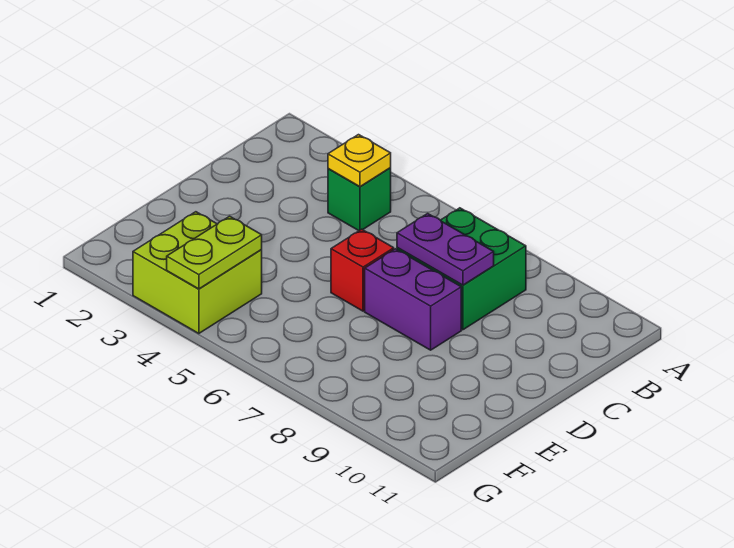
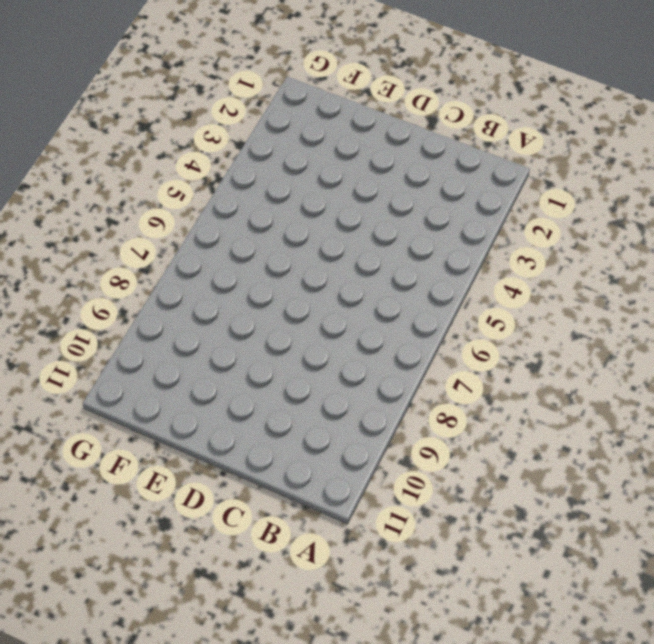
none -> green brick B4 level 1
none -> green brick B7:C8 level 1

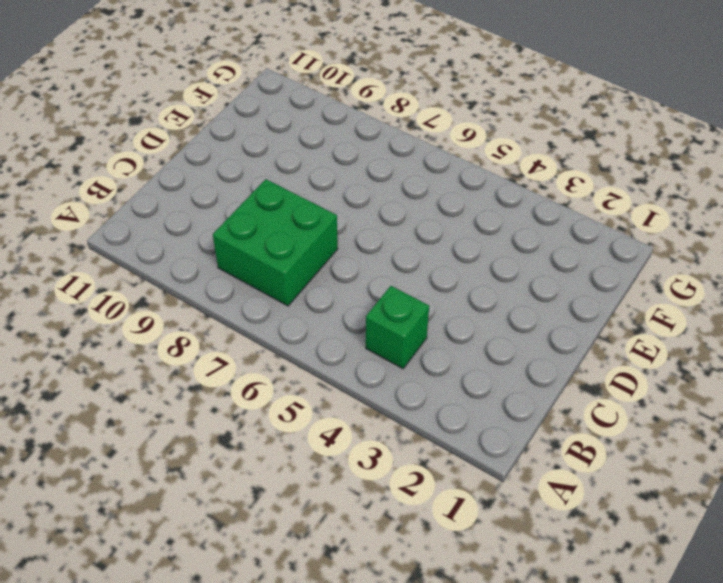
none -> red brick D6 level 1
none -> purple brick D7:D8 level 1

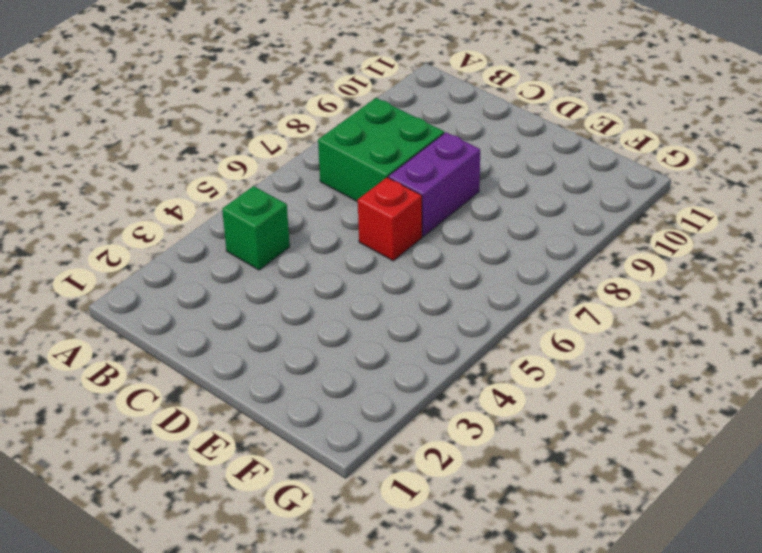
none -> lime brick F3:G4 level 1
none -> yellow plate B4 level 2

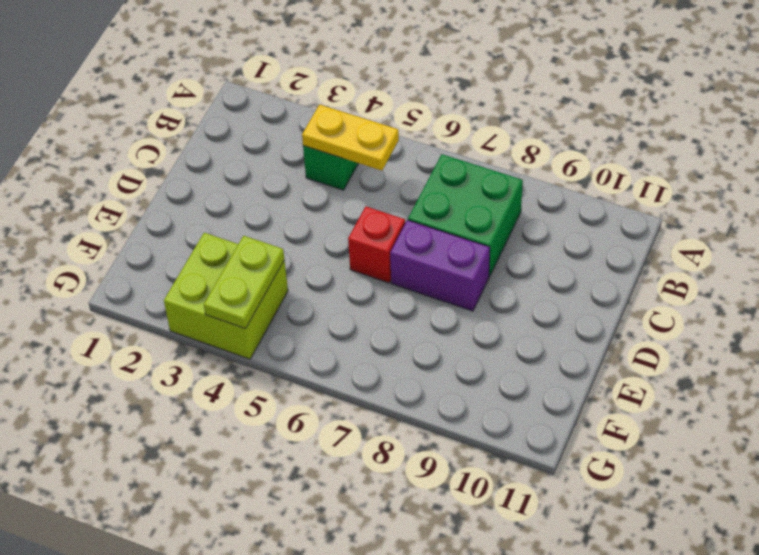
yellow plate B4:B5 level 2 -> yellow plate B4 level 2
none -> purple plate C7:C8 level 2

